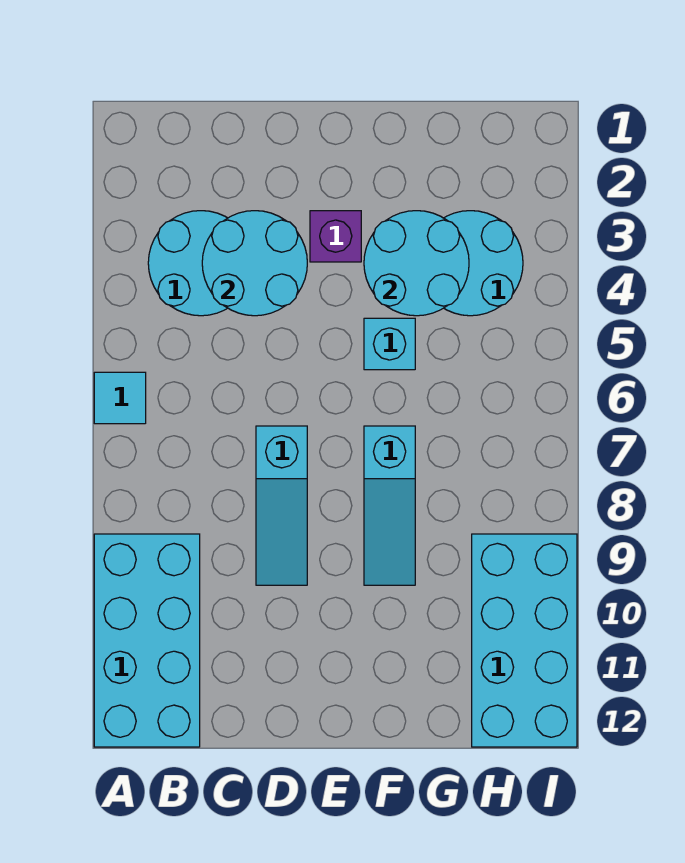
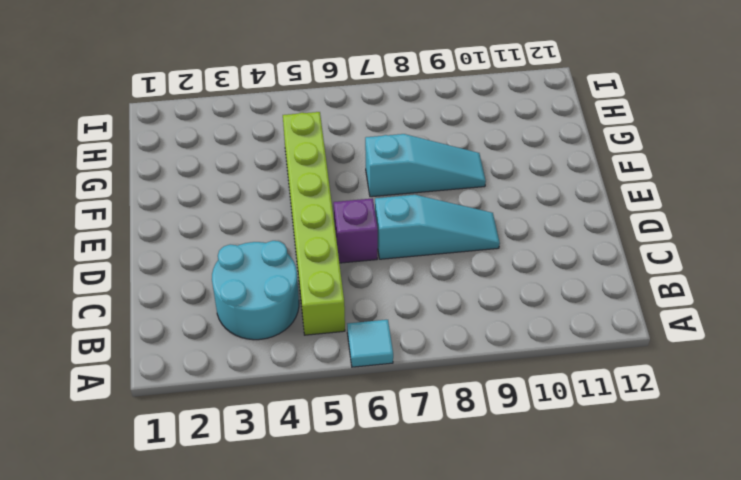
lime brick B5:G5 level 1 -> cyan brick F5 level 1
purple brick D6 level 1 -> purple brick E3 level 1
none -> cyan brick A9:B12 level 1
none -> cyan round brick G3:H4 level 1

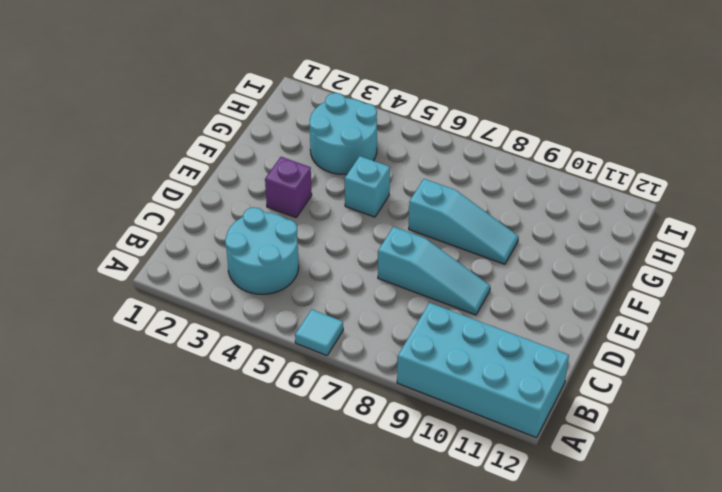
none -> cyan brick H9:I12 level 1
none -> cyan round brick C3:D4 level 2

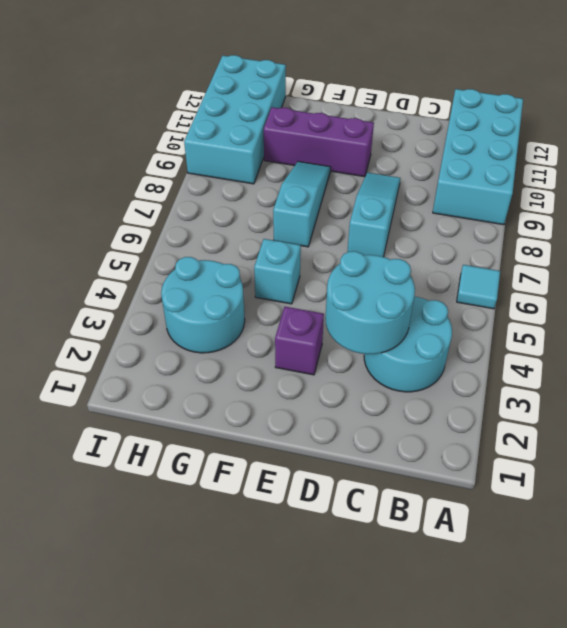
purple brick E10:G10 level 1 -> none
none -> cyan round brick F3:G4 level 2

